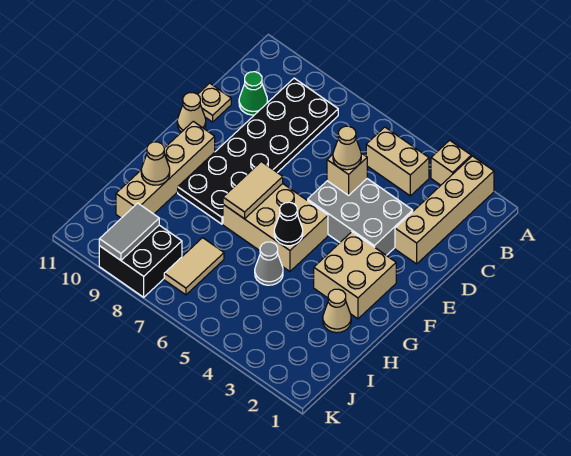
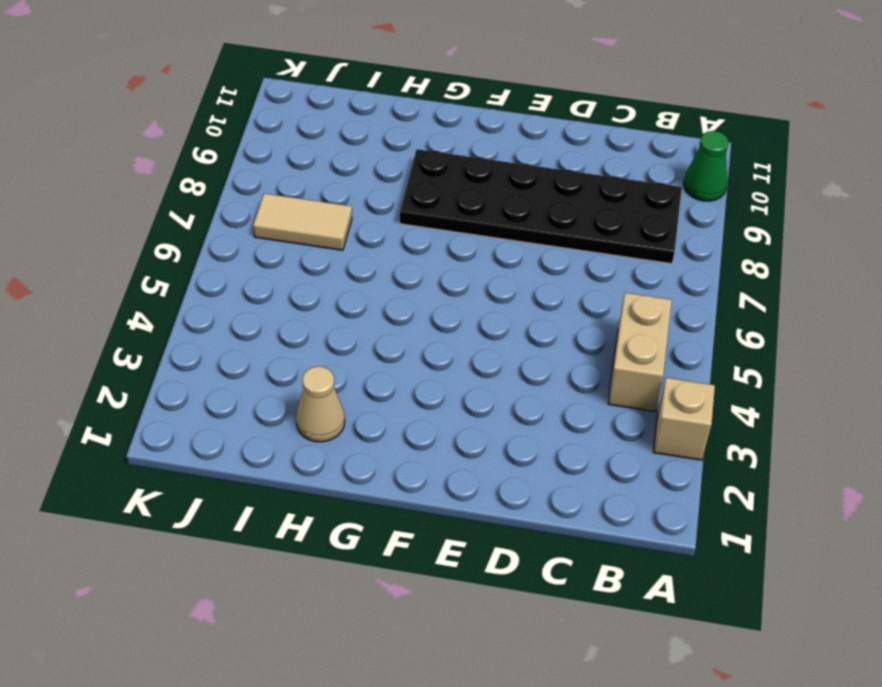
green cone A10 level 1 -> green cone C10 level 1
none -> tan brick A2:D2 level 1
none -> grey brick D3:E5 level 1
none -> tan plate D11 level 1

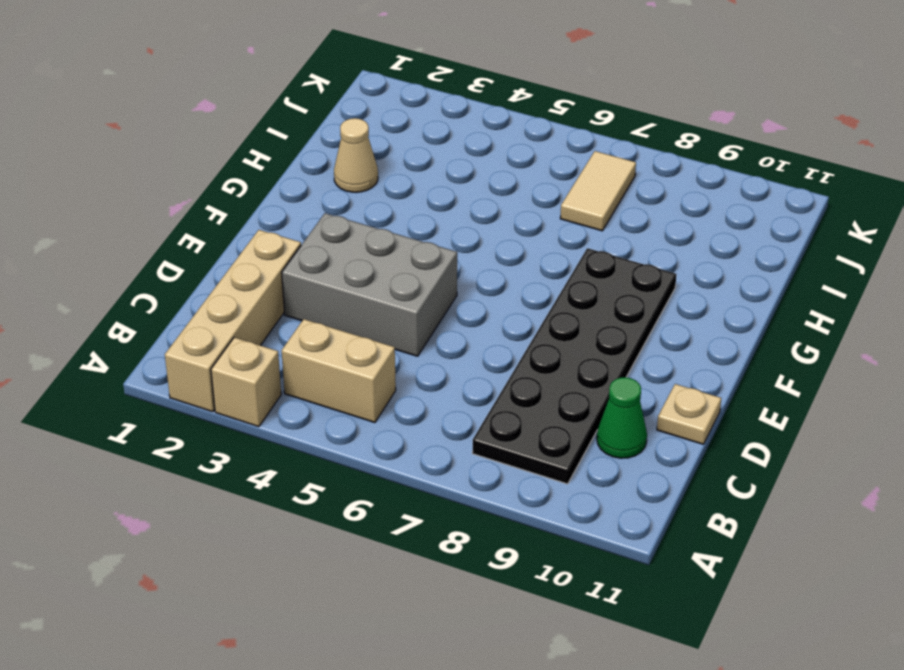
none -> tan cone E11 level 1
none -> tan brick F2:G3 level 1
none -> tan brick F5:G7 level 1

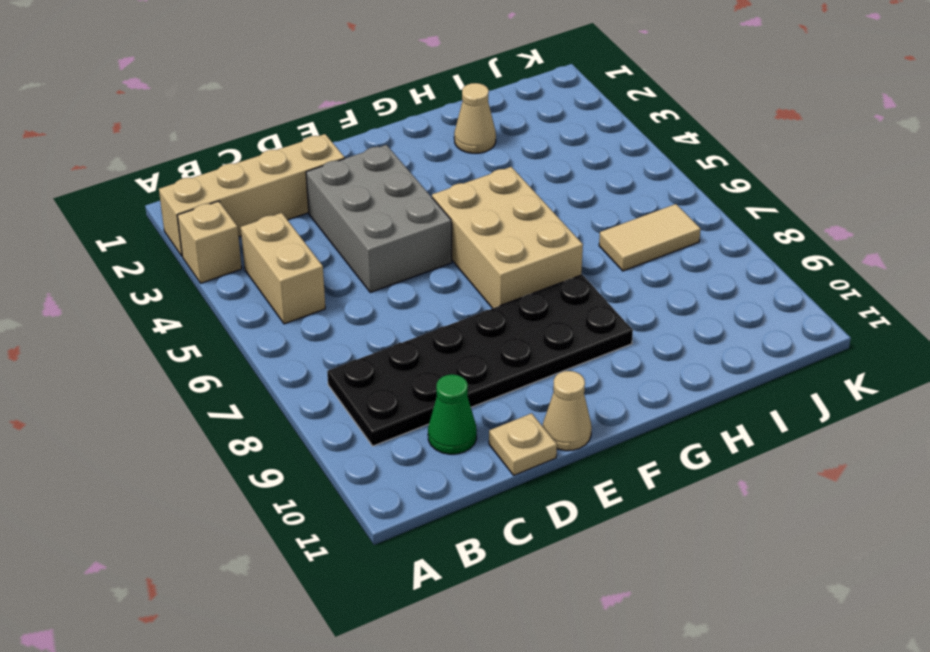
none -> tan brick F2:G3 level 1
none -> tan brick F10:I10 level 1
none -> grey cone H5 level 1

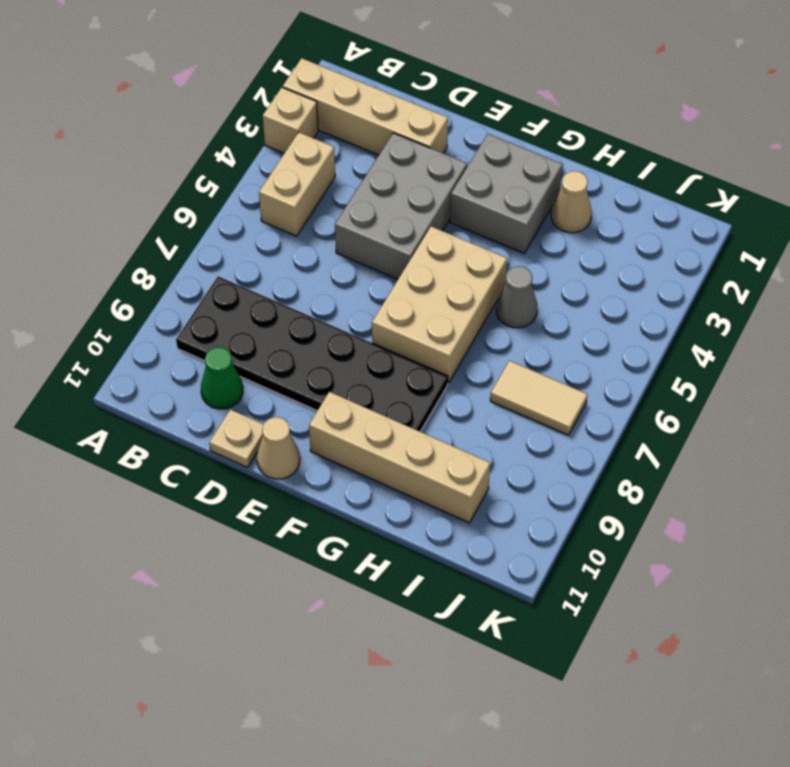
grey brick F2:G3 level 1 -> tan brick F2:G3 level 1
none -> black brick J8:K9 level 1
none -> tan brick D5 level 2
none -> tan tile F7:G7 level 2

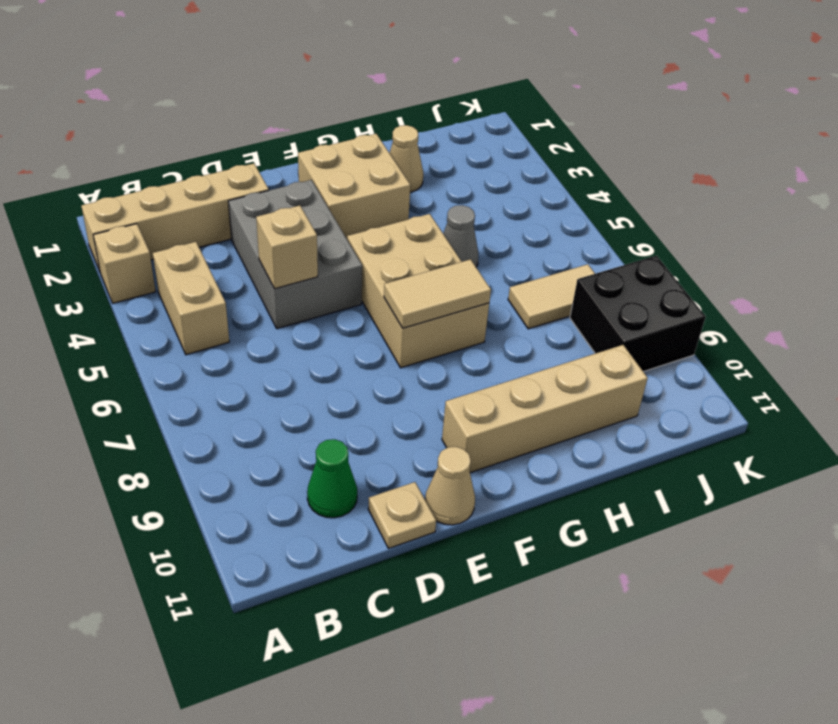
none -> black plate B8:G9 level 1
none -> black cone G5 level 2
none -> tan cone H10 level 2

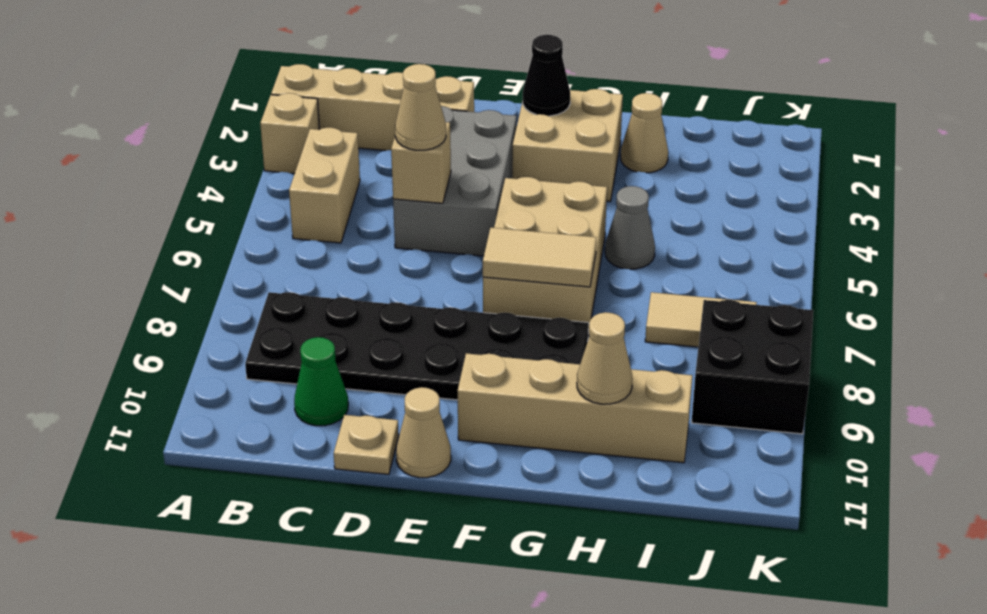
black cone F2 level 2 -> black cone G5 level 2
none -> grey tile J9:K9 level 2

